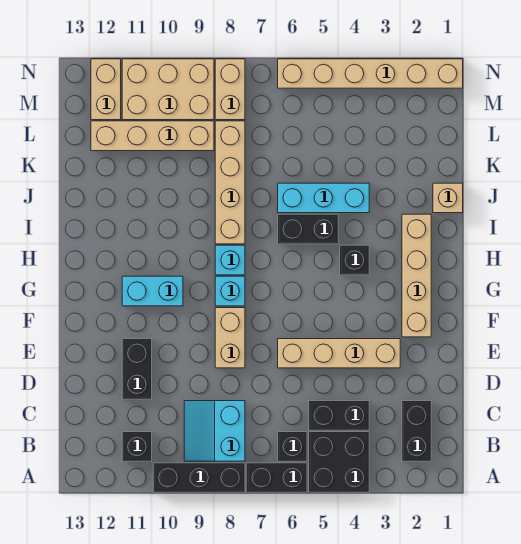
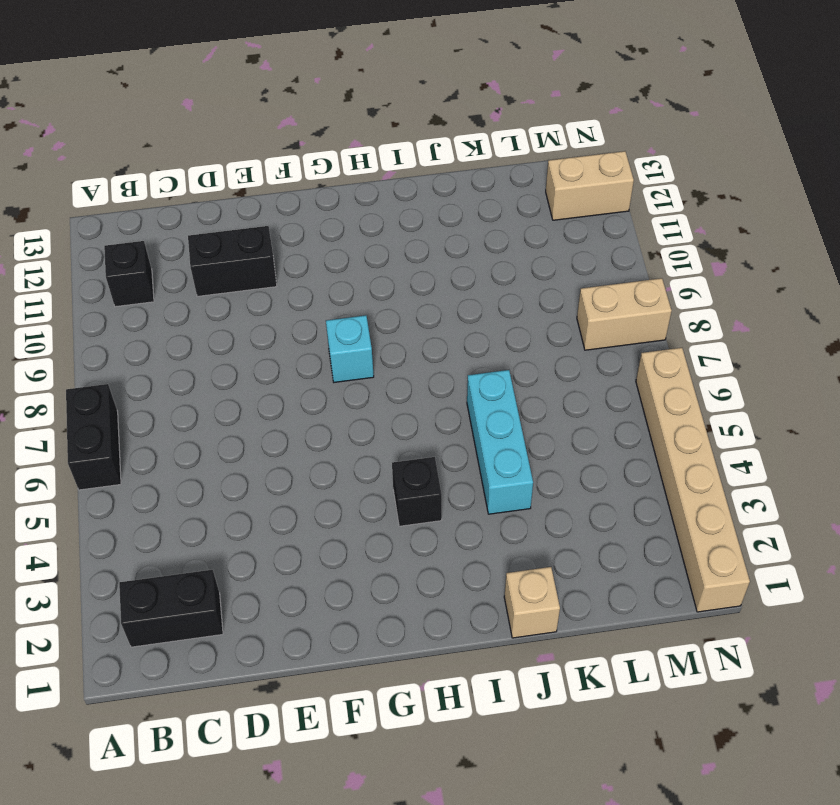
none -> black brick A4:B5 level 1
none -> black brick A8:A10 level 1
none -> black brick B6 level 1

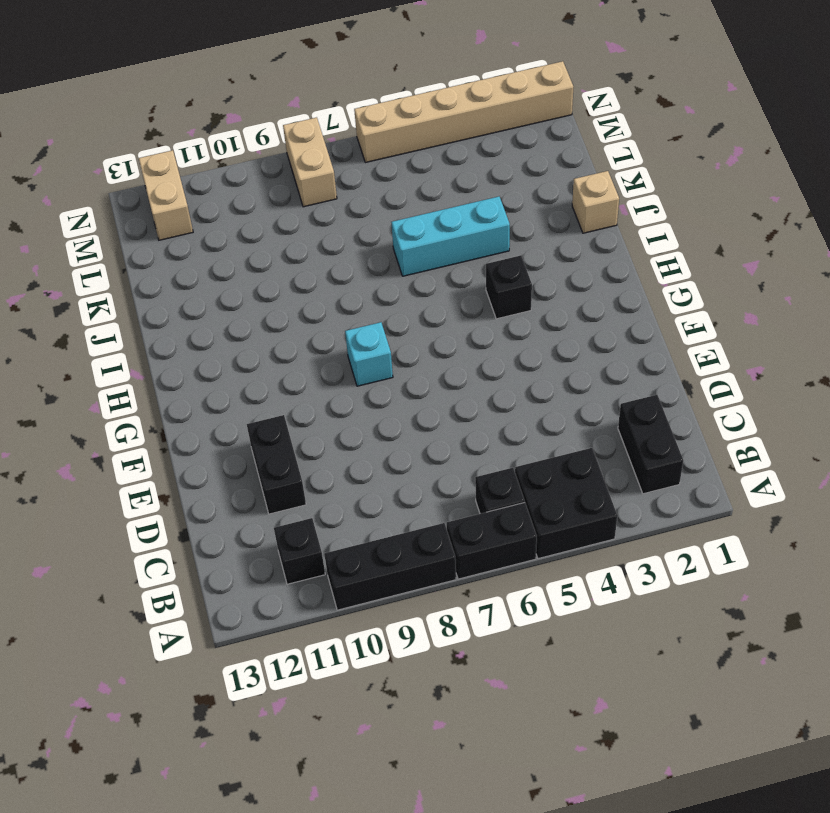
none -> cyan slope B8:C9 level 1 top 8
none -> black brick C4:C5 level 1
none -> tan brick E3:E6 level 1

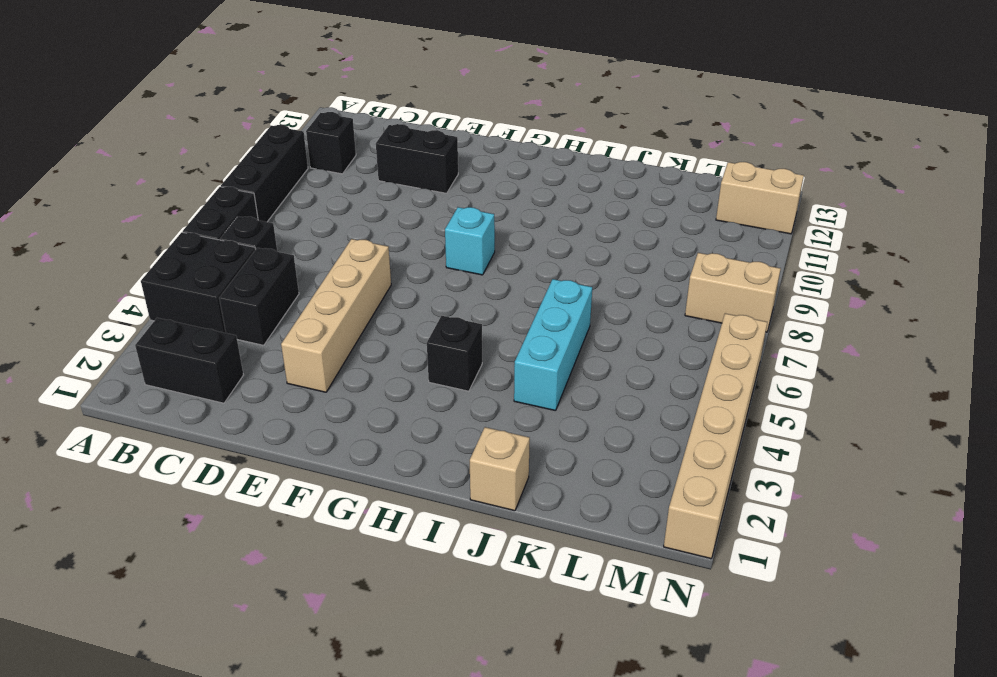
none -> cyan slope B8:C9 level 1 top 8
none -> tan brick E8:F8 level 1
none -> tan brick F2:I2 level 1

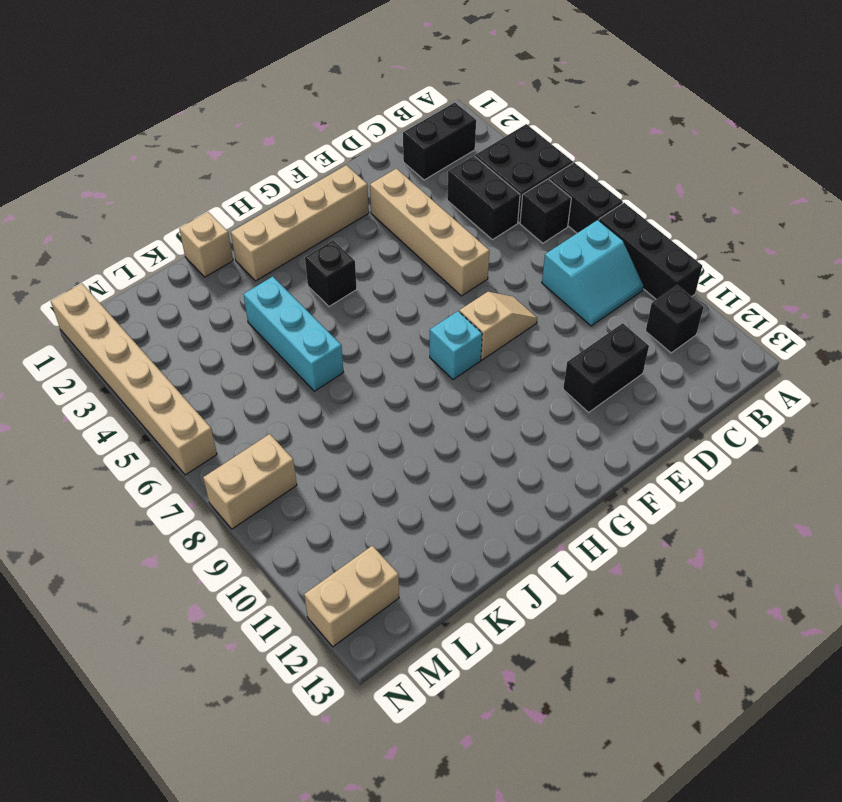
tan slope E8:F8 level 1 top F -> tan brick E8:F8 level 1
none -> cyan brick G10:G11 level 1
none -> cyan brick H8 level 1
none -> black brick I5:I6 level 1

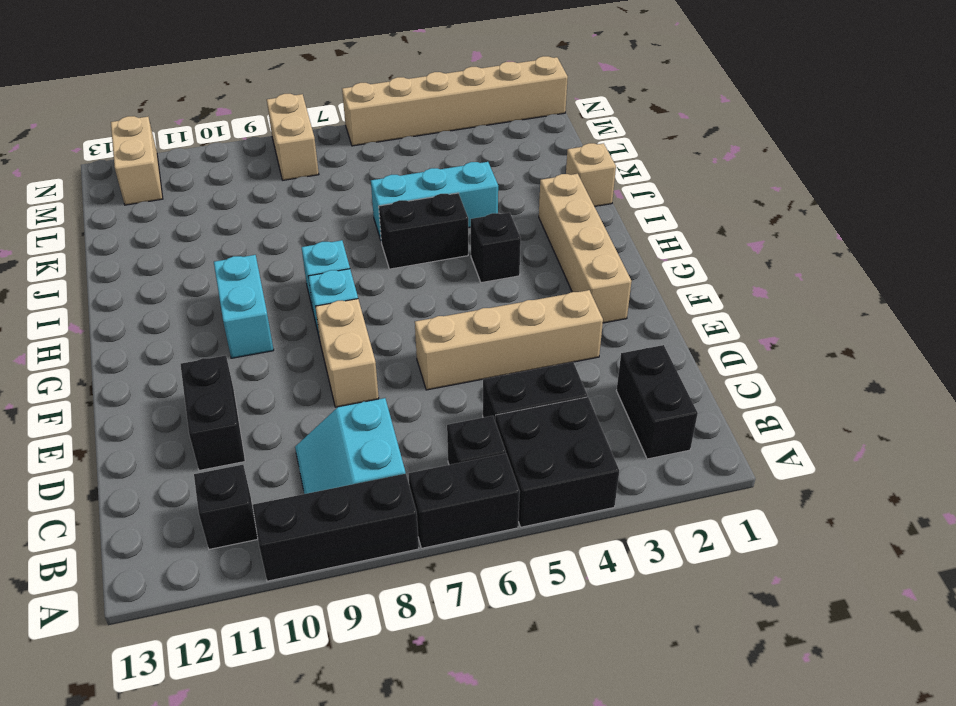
cyan brick G10:H10 level 1 -> cyan brick G10:G11 level 1
none -> tan brick I8:L8 level 1
none -> tan brick L9:L12 level 1
none -> tan brick M9:N11 level 1

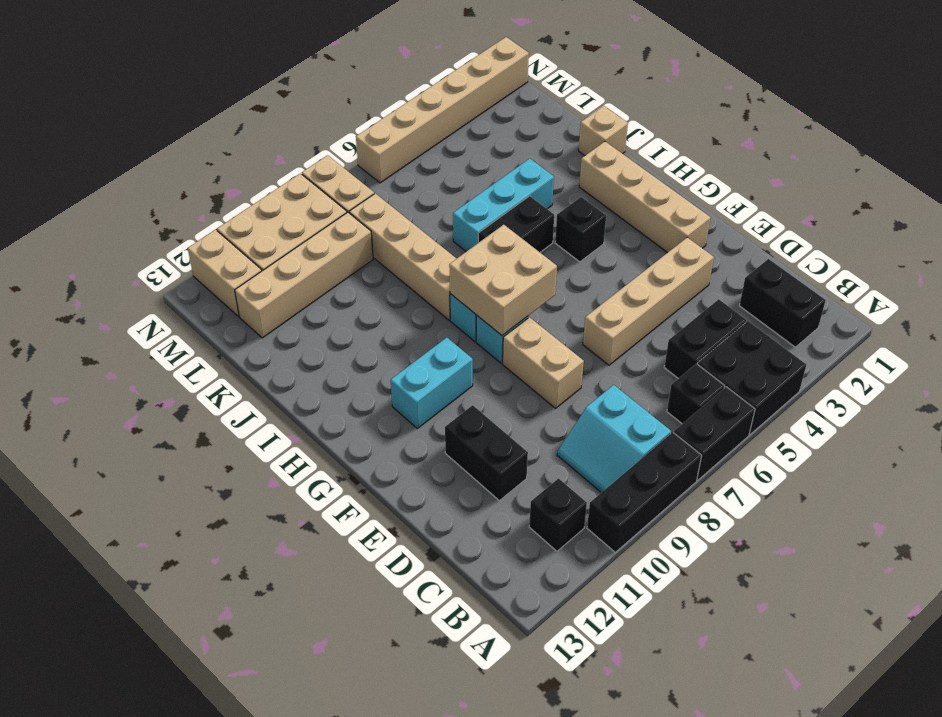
tan brick G7:H8 level 2 -> none

